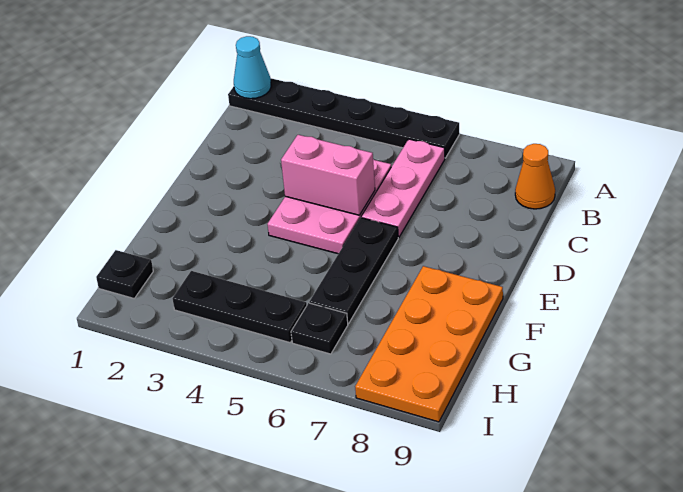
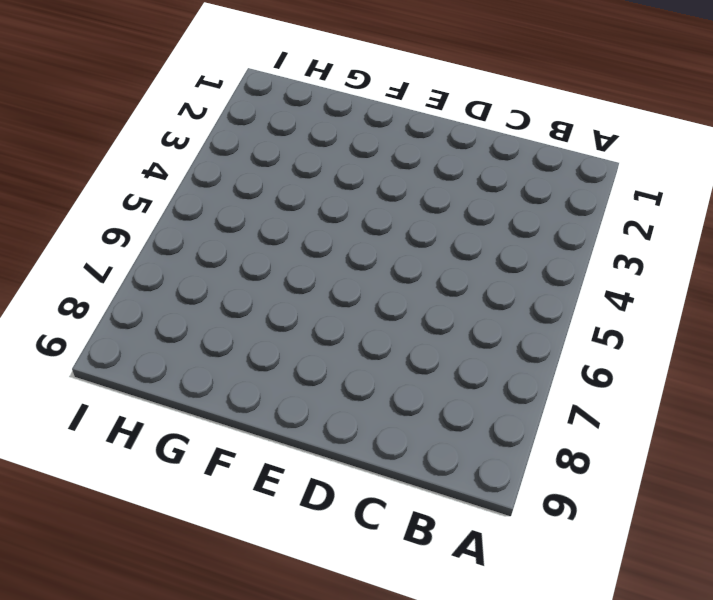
none -> black plate A1:A6 level 1
none -> pink plate B6:D6 level 1

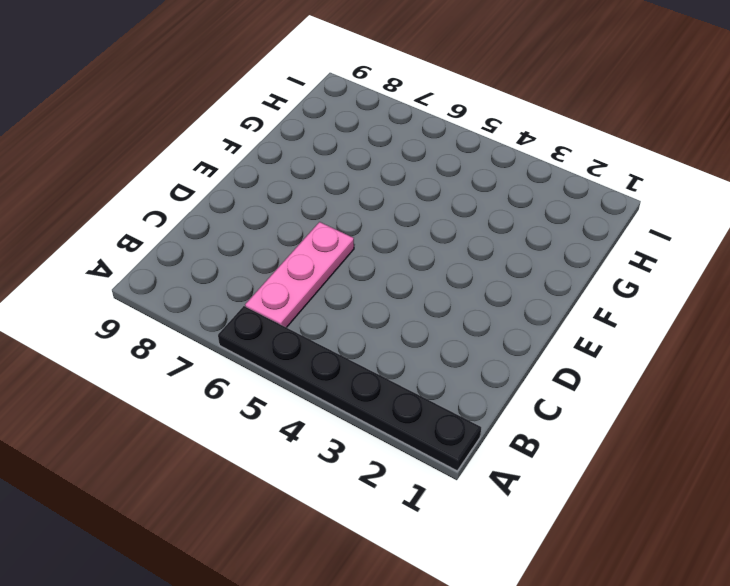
none -> orange cone B9 level 1
none -> pink plate C4:E5 level 1

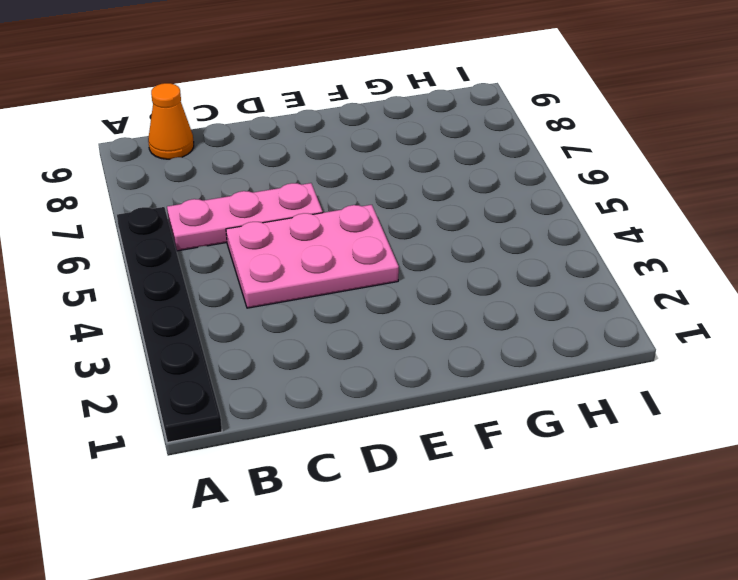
none -> black plate E6:G6 level 1
none -> orange plate F8:I9 level 1

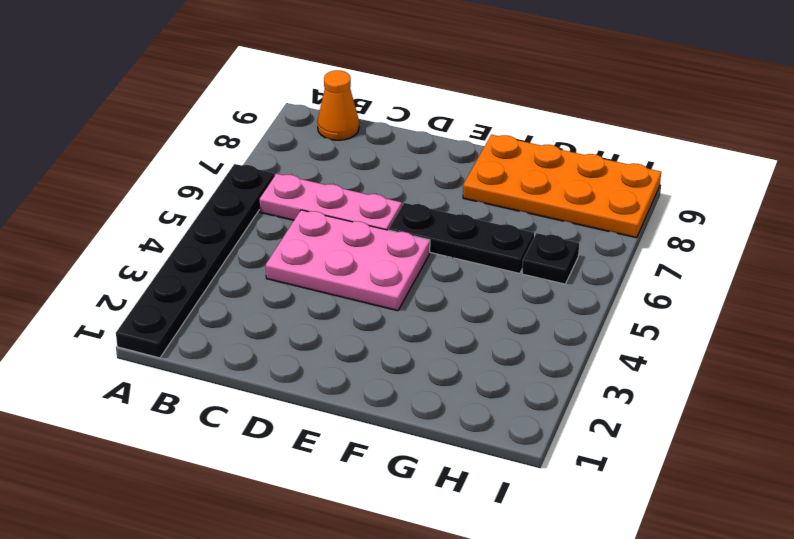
none -> black plate H1 level 1
none -> black plate H3:H5 level 1

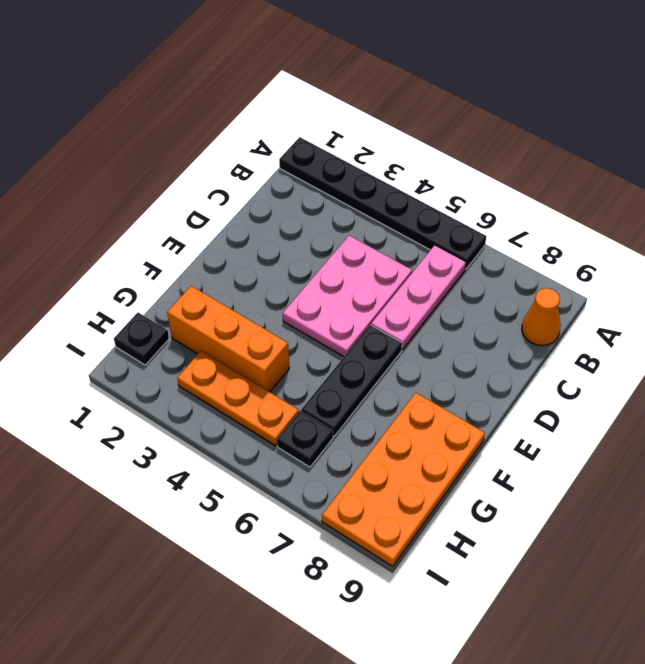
orange brick G2:G4 level 1 -> none
orange plate H3:H5 level 1 -> black plate H3:H5 level 1
none -> cyan cone A1 level 2
none -> pink brick D4:D5 level 2

